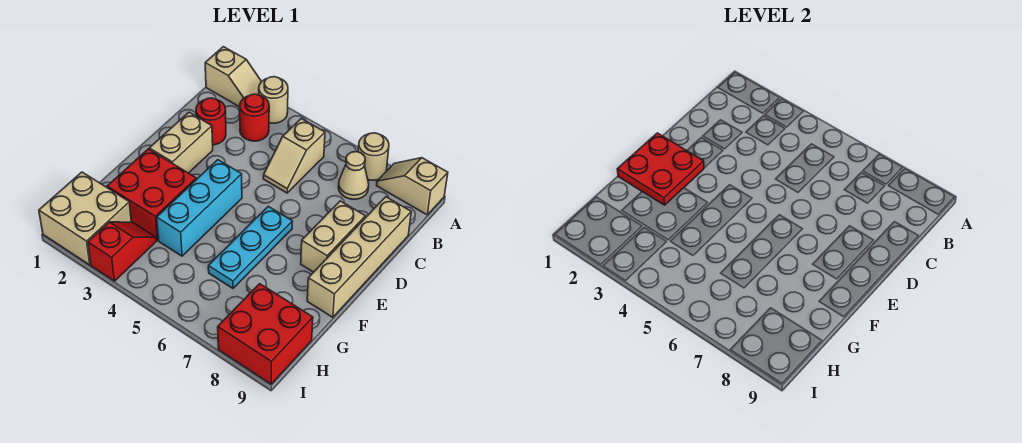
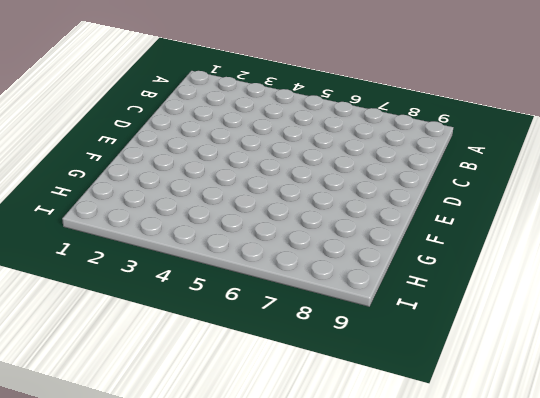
none -> tan slope A1:A2 level 1 top 1
none -> tan round brick A3 level 1
none -> tan round brick A7 level 1

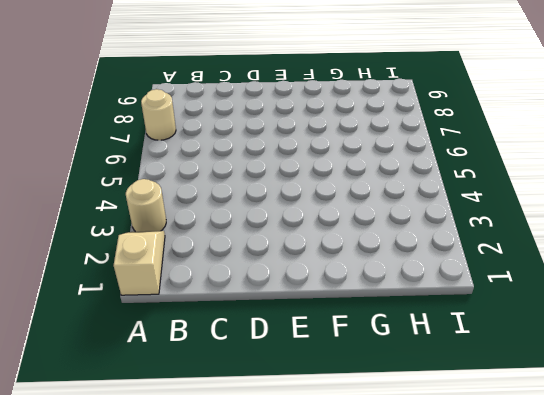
none -> tan slope A8:A9 level 1 top 9
none -> red round brick B3 level 1
none -> tan slope B5:C5 level 1 top B

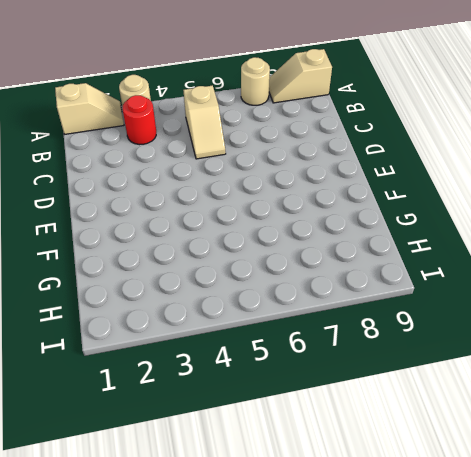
none -> tan cone B7 level 1
none -> red round brick C2 level 1
none -> tan brick C9:F9 level 1

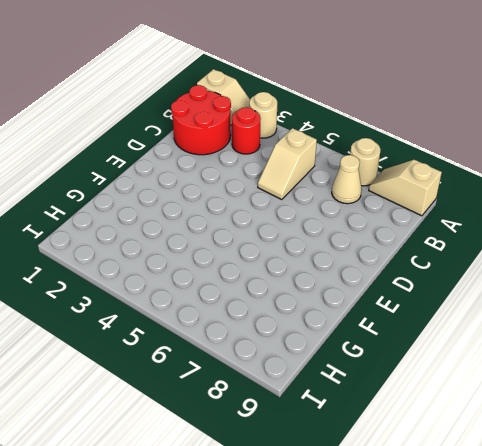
red round brick B1:C2 level 1 -> red round brick C2 level 1
none -> tan brick C9:F9 level 1
none -> tan brick D2:E2 level 1
none -> tan brick D8:E8 level 1

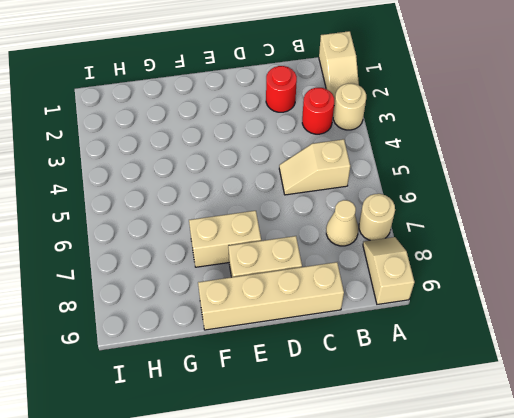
tan brick E7:F7 level 1 -> tan brick D2:E2 level 1
none -> cyan brick E4:G4 level 1
none -> cyan plate E6:G6 level 1
none -> red brick F2:G3 level 1

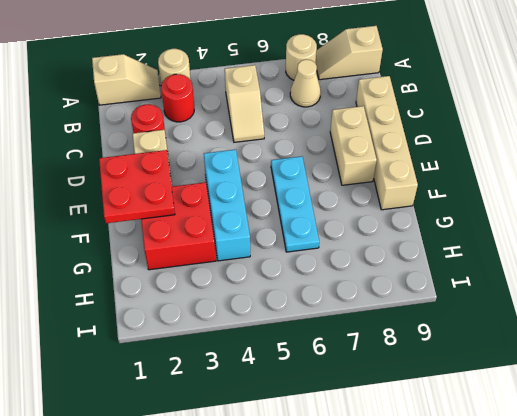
none -> tan brick H1:I2 level 1
none -> red slope H3:I3 level 1 top I
none -> red brick H8:I9 level 1

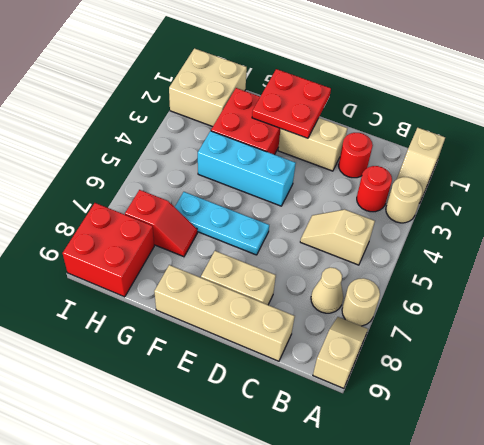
red slope G7:H7 level 1 top H -> red slope H3:I3 level 1 top I

